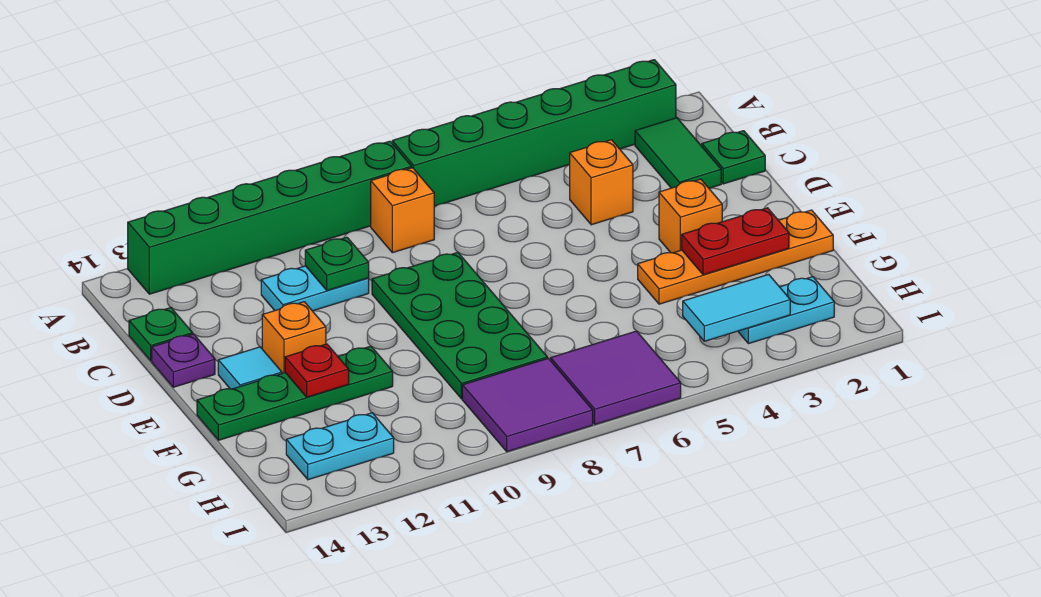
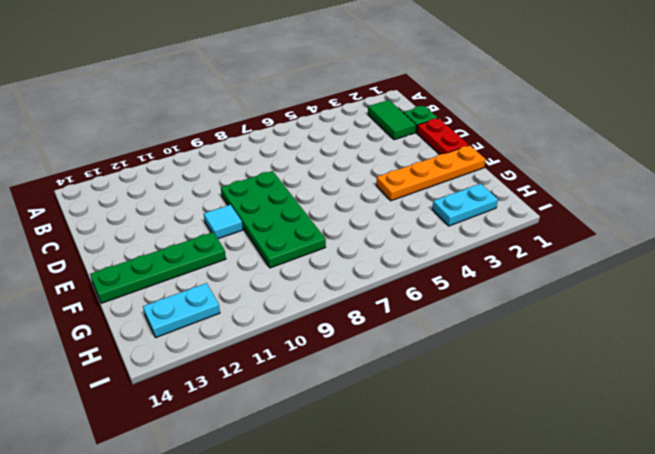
red plate D1:E1 level 1 -> red plate F2:F3 level 2
cyan tile E10 level 1 -> cyan tile E13 level 1
none -> green brick A2:A7 level 1
none -> green brick A8:A13 level 1
none -> orange brick B8 level 1

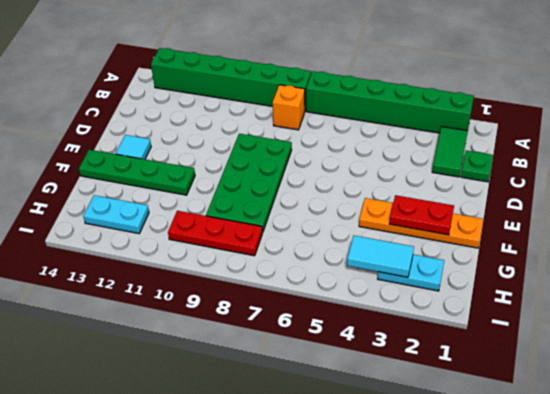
red plate H8:H10 level 1 -> purple tile H8:I9 level 1
none -> orange brick C4 level 1
none -> cyan plate C10:C11 level 1
none -> green plate C14 level 1

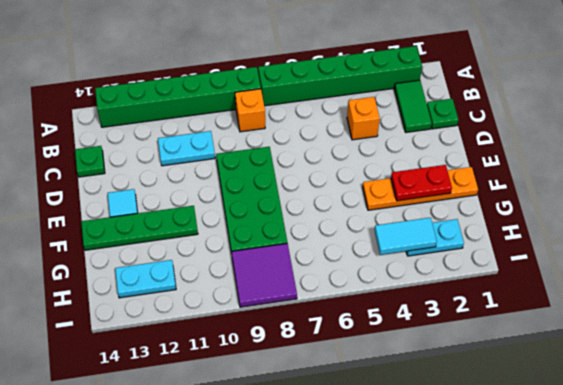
none -> purple plate D14 level 1
none -> orange brick E3 level 1
none -> orange brick E12 level 1

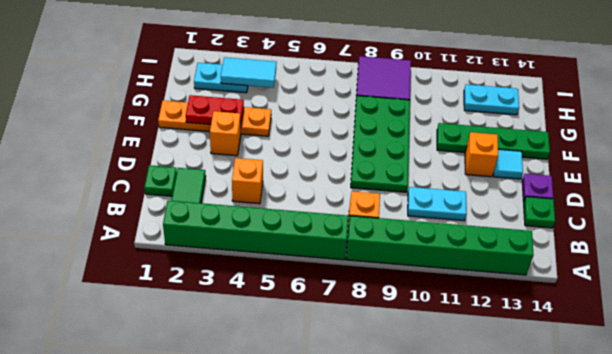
none -> purple tile H6:I7 level 1
none -> green plate C10 level 2
none -> red plate F12 level 2

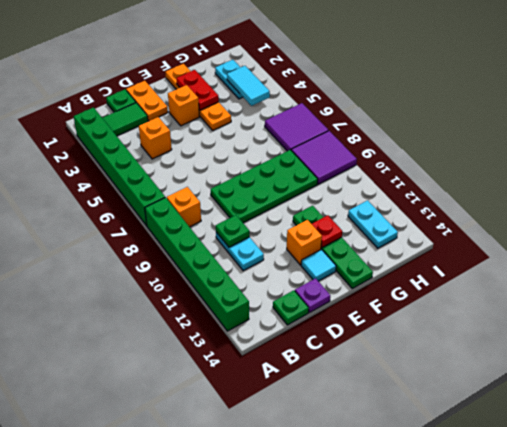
orange plate D1:D2 level 1 -> none

